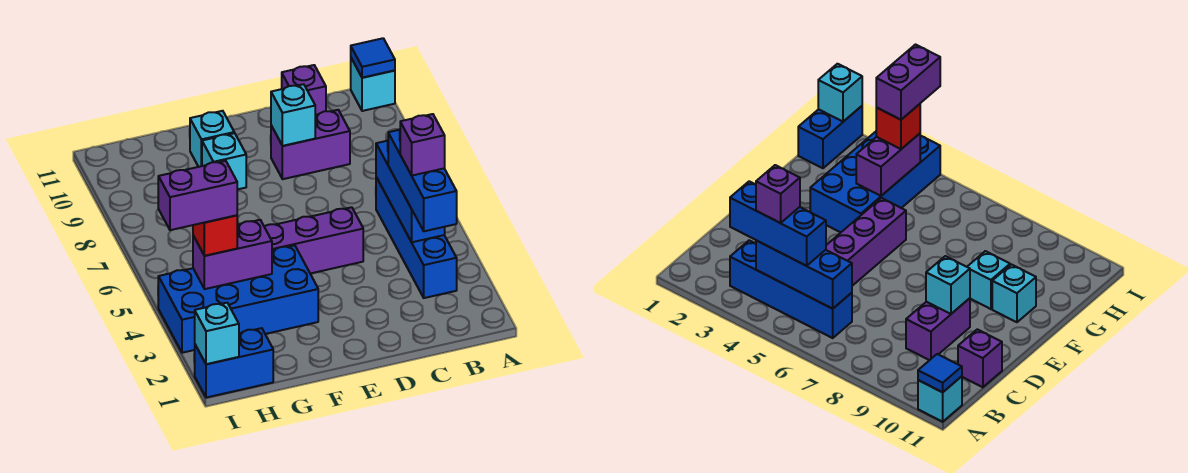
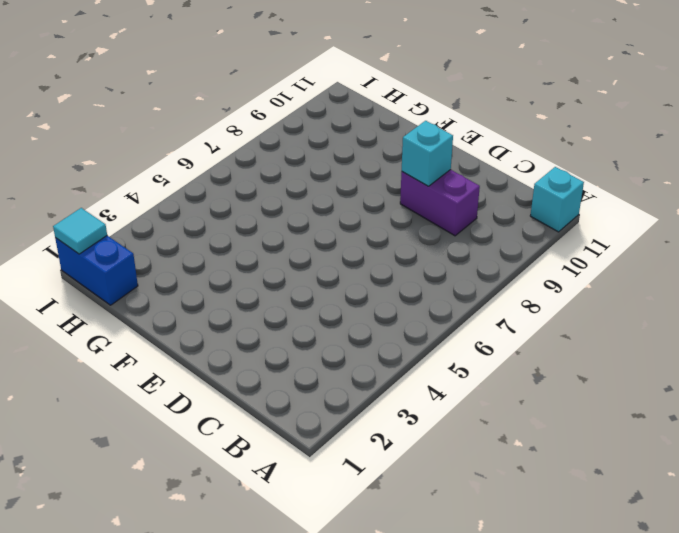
cyan tile I1 level 2 -> cyan brick I1 level 2
none -> blue brick B3:B6 level 1
none -> purple brick C11 level 1
none -> purple brick D5:F5 level 1

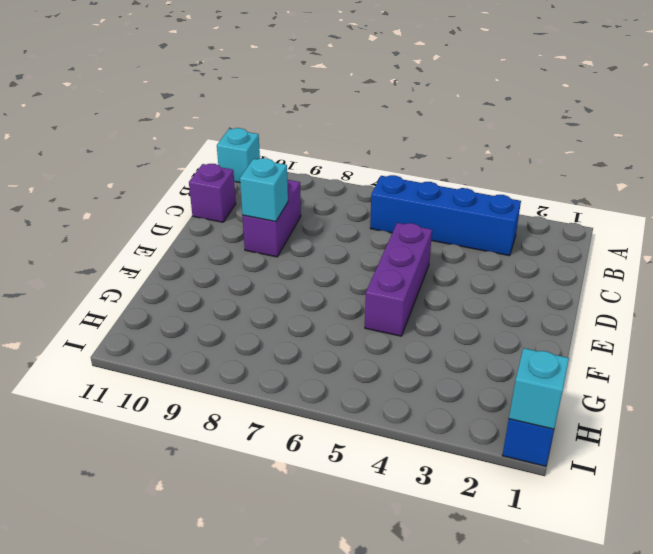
none -> blue brick F3:I4 level 1
none -> cyan brick F9 level 1
none -> cyan brick F10 level 1

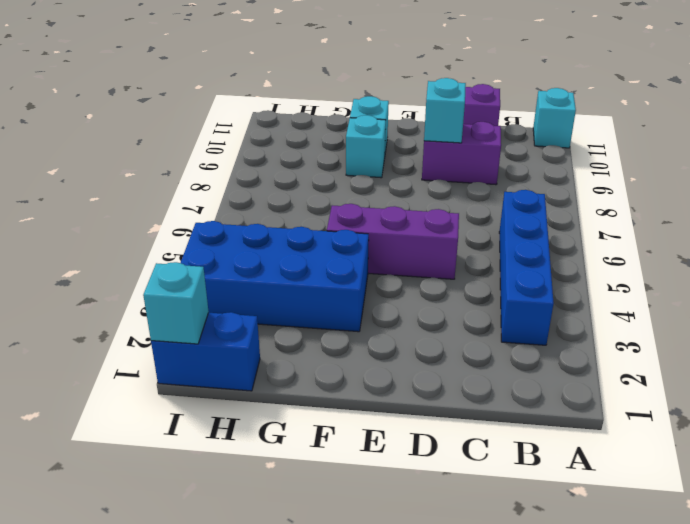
none -> blue tile A11 level 2
none -> blue brick B4:B6 level 2
none -> purple brick G4:H4 level 2

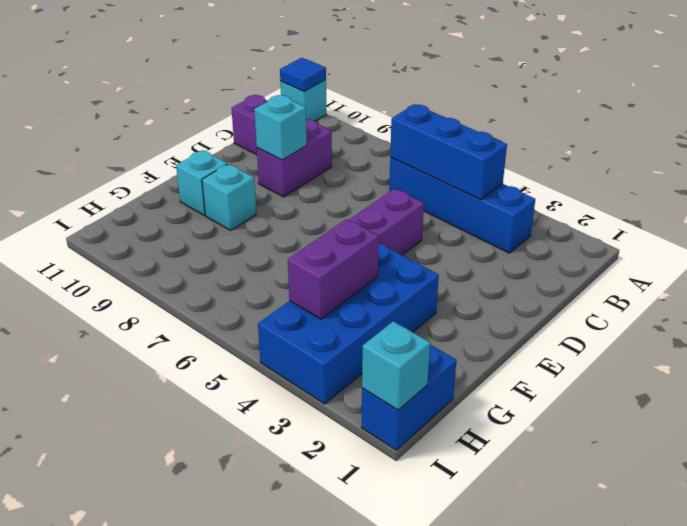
none -> blue brick B3:B5 level 3
none -> red brick H4 level 3
none -> purple brick B4 level 4

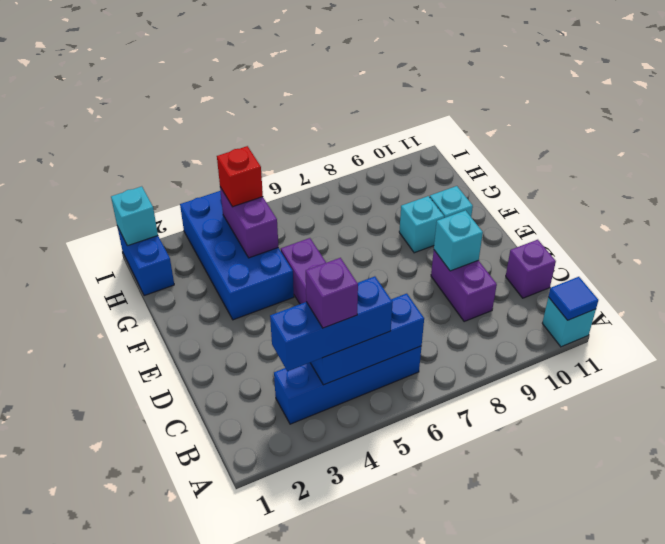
none -> purple brick H4:I4 level 4

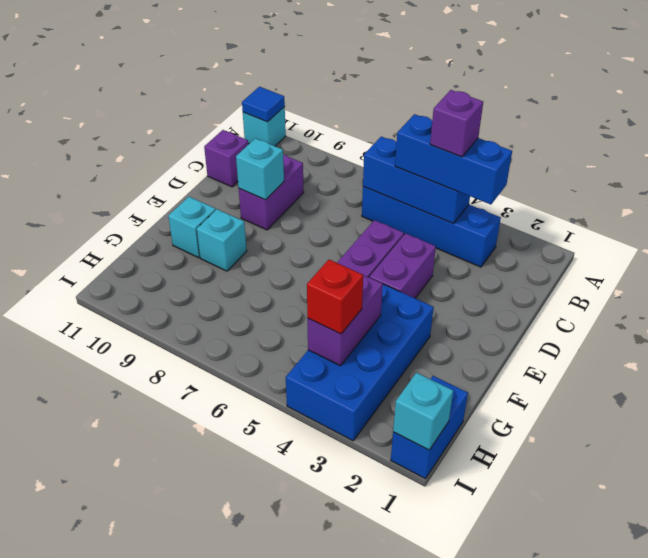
purple brick D4:E4 level 1 -> purple brick H4:I4 level 4

